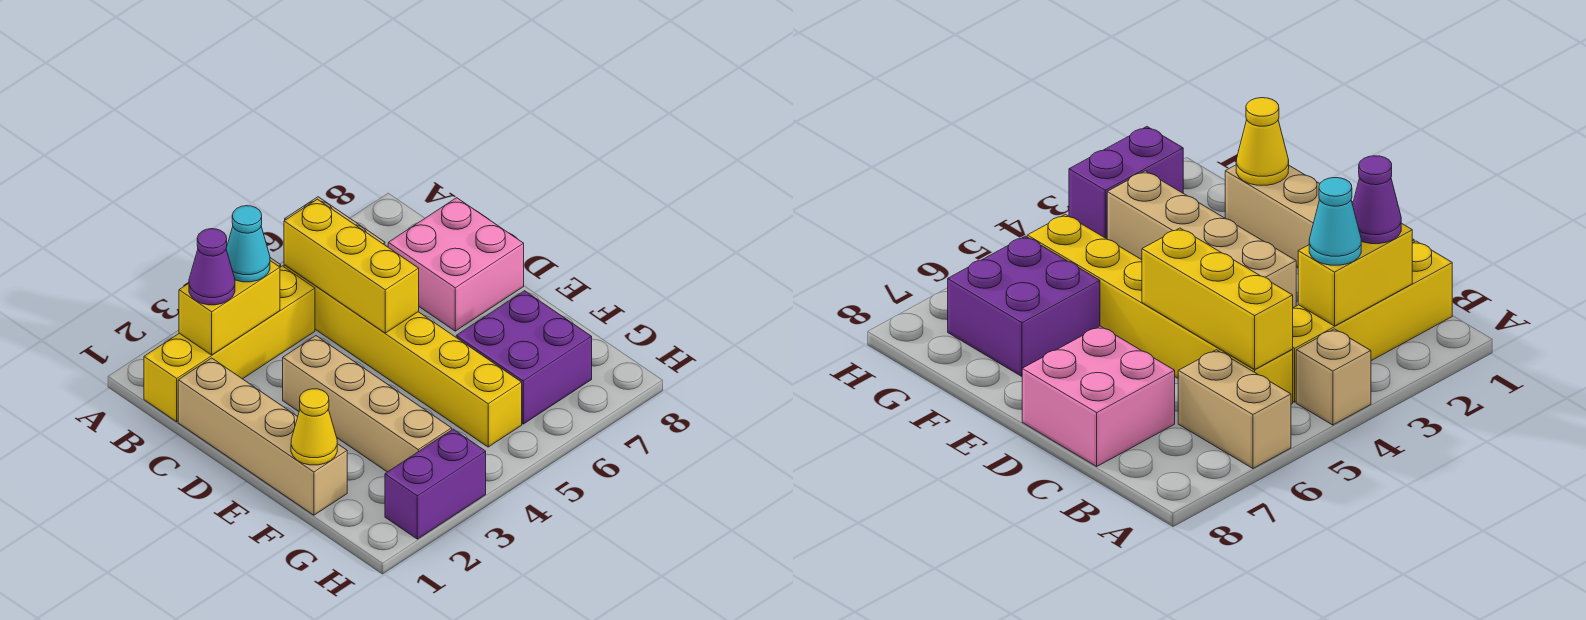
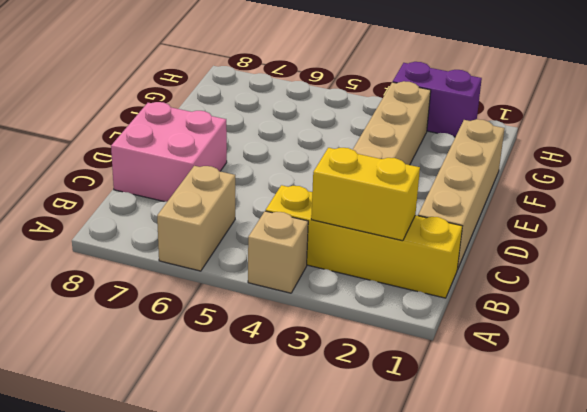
none -> yellow brick B5:G5 level 1
none -> purple brick F6:G7 level 1
none -> yellow brick B5:D5 level 2

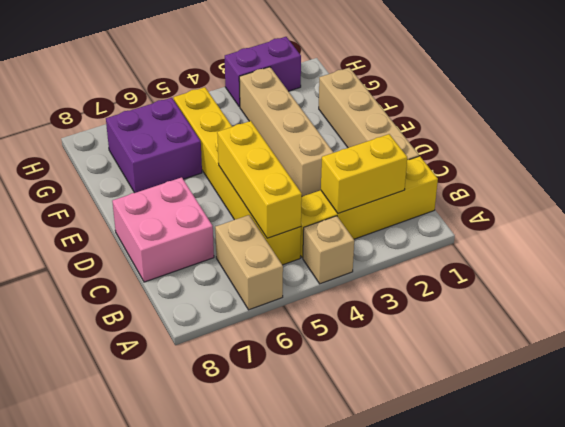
none -> yellow cone F1 level 2
none -> purple cone B2 level 3
none -> cyan cone B3 level 3

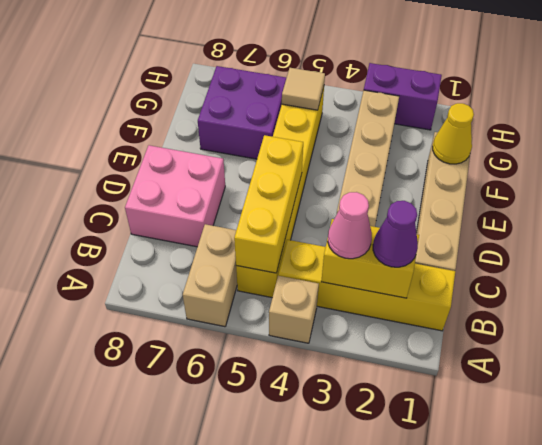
pink cone B3 level 3 -> cyan cone B3 level 3
tan tile G5 level 2 -> none

